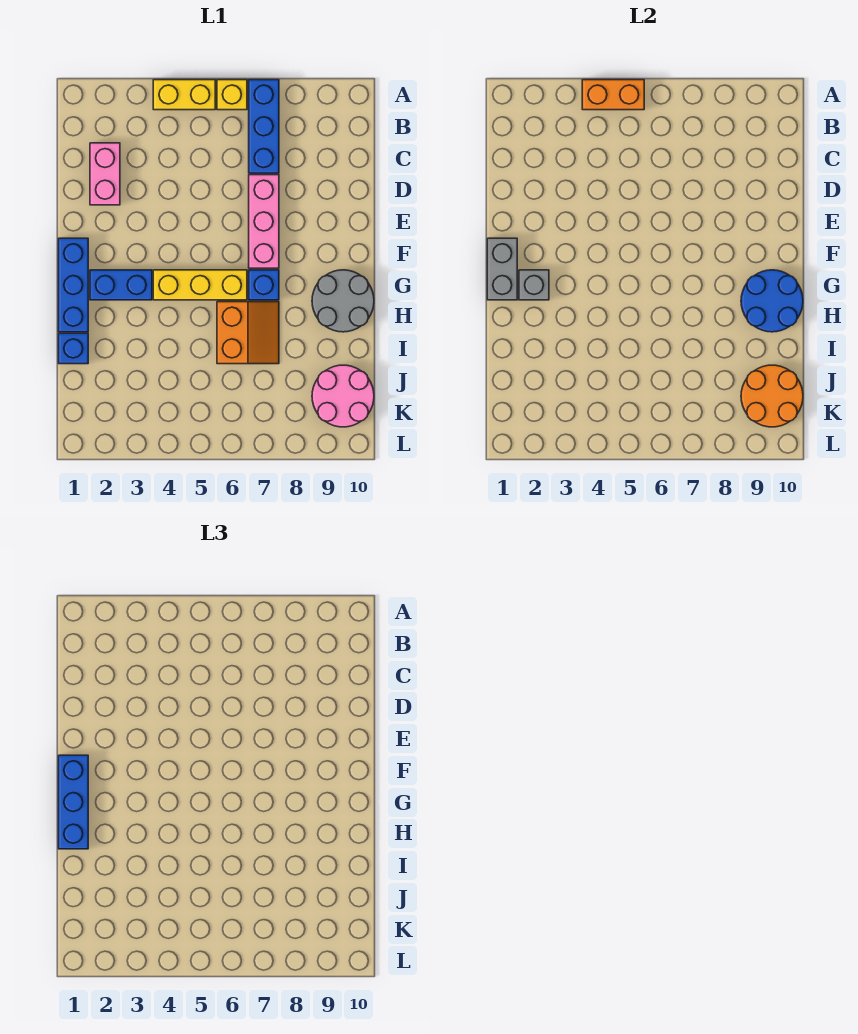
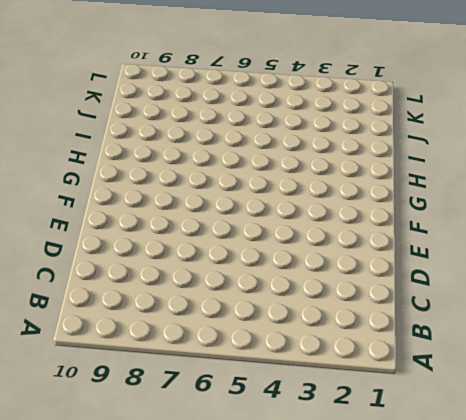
none -> yellow brick A4:A5 level 1
none -> yellow brick A6 level 1
none -> blue brick A7:C7 level 1

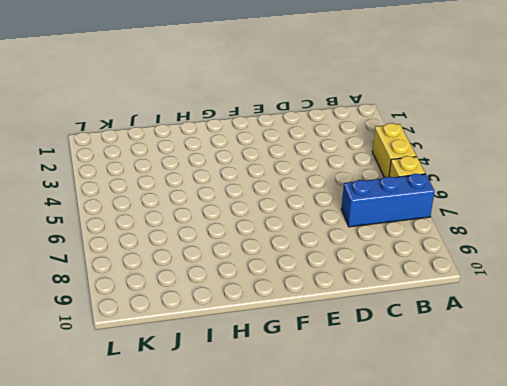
none -> pink brick C2:D2 level 1
none -> pink brick D7:F7 level 1
none -> blue brick F1:H1 level 1

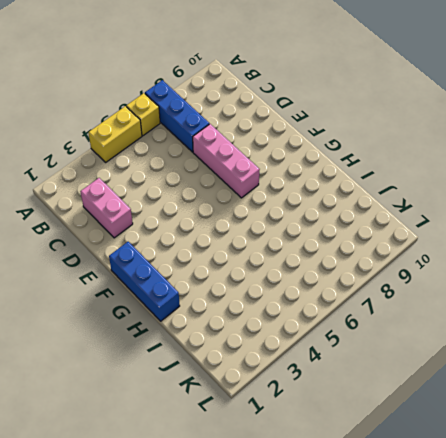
none -> blue brick G2:G3 level 1
none -> yellow brick G4:G6 level 1
none -> blue brick G7 level 1

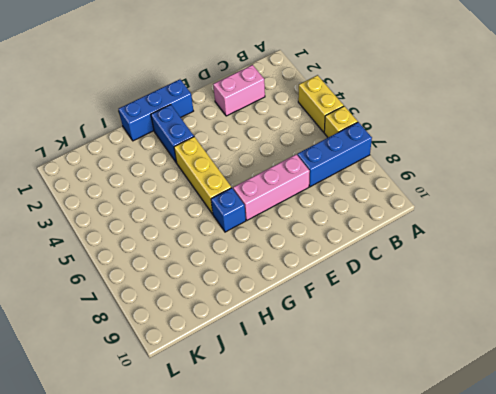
none -> grey round brick G9:H10 level 1
none -> orange slope H6:I7 level 1 top 6
none -> blue brick I1 level 1

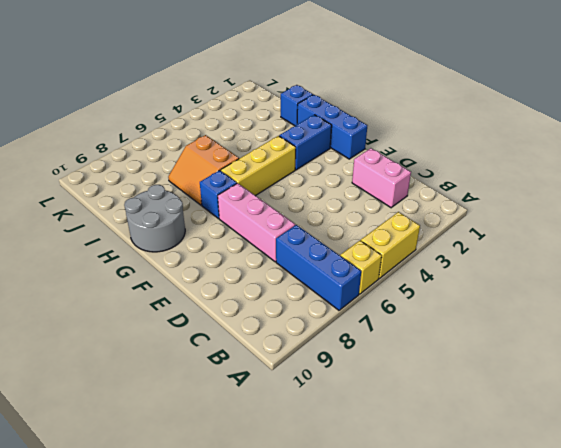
none -> pink round brick J9:K10 level 1
none -> orange brick A4:A5 level 2
none -> grey brick F1:G1 level 2

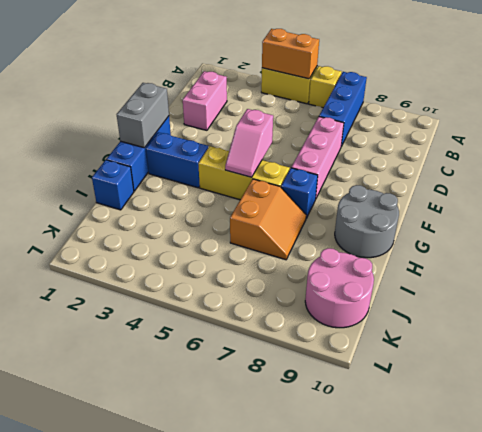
pink slope F5:G5 level 2 top F -> none
none -> grey brick G2 level 2
none -> blue round brick G9:H10 level 2
none -> orange round brick J9:K10 level 2

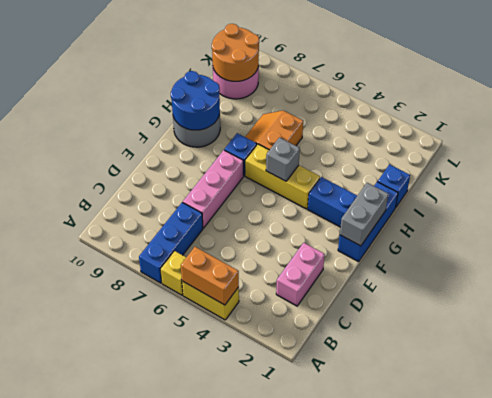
grey brick G5 level 2 -> grey brick G2 level 2
none -> blue brick F1:H1 level 3

